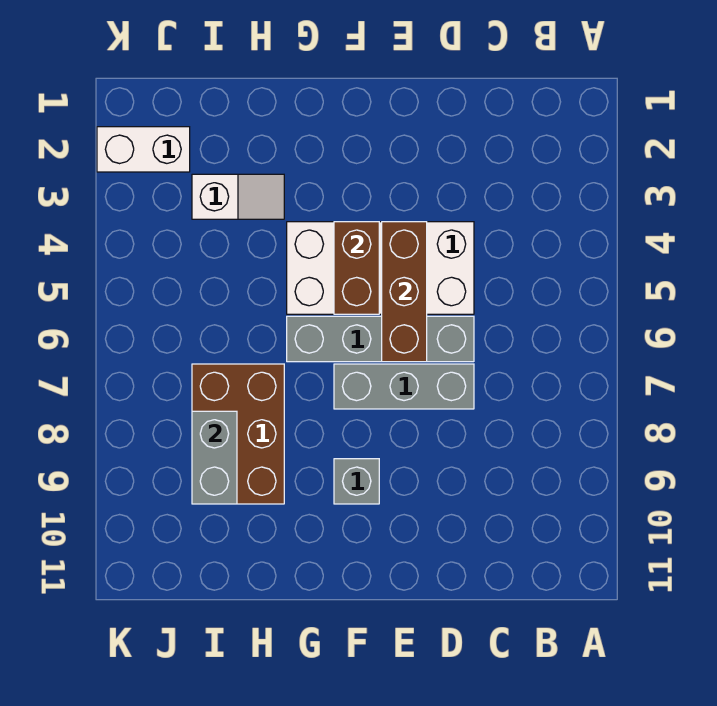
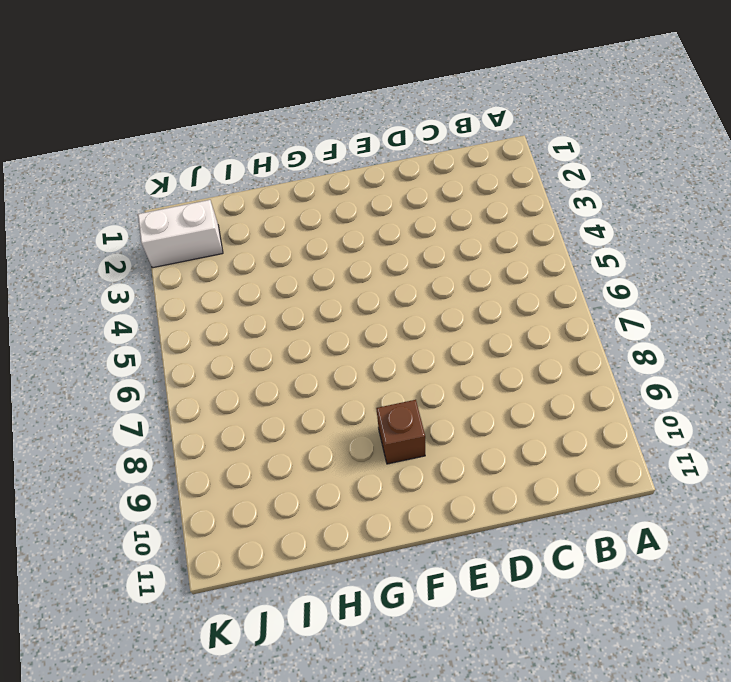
brown brick F9 level 1 -> grey brick F9 level 1
none -> white brick D4:G5 level 1
none -> grey brick D6:G6 level 1

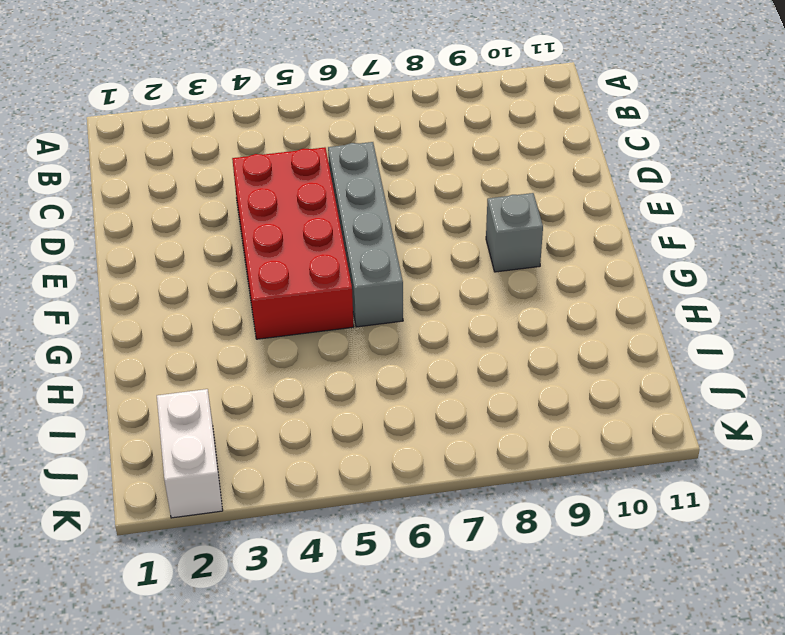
red brick D4:G5 level 1 -> white brick D4:G5 level 1
none -> grey brick D7:F7 level 1
none -> white slope H3:I3 level 1 top I

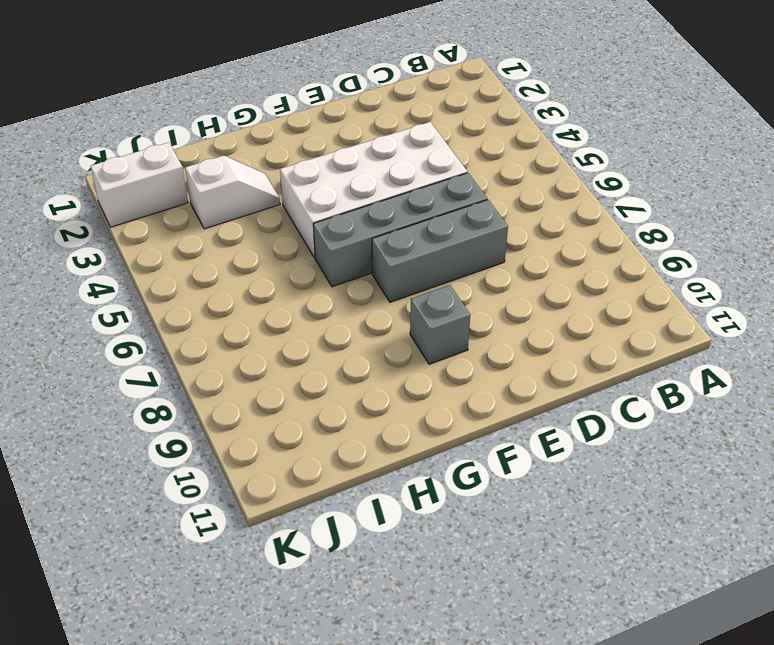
none -> brown brick H7:I9 level 1
none -> brown brick E4:E6 level 2

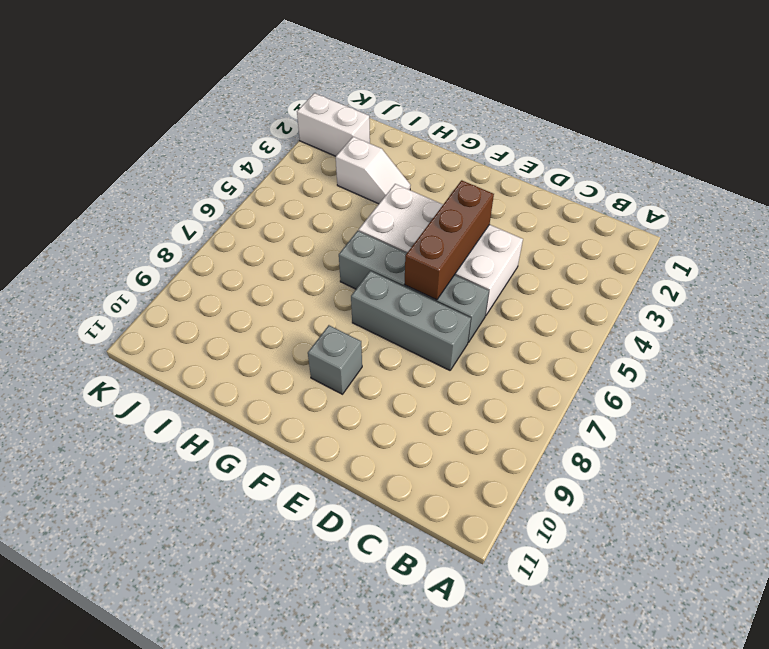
none -> brown brick H7:I9 level 1
none -> brown brick F4:F5 level 2

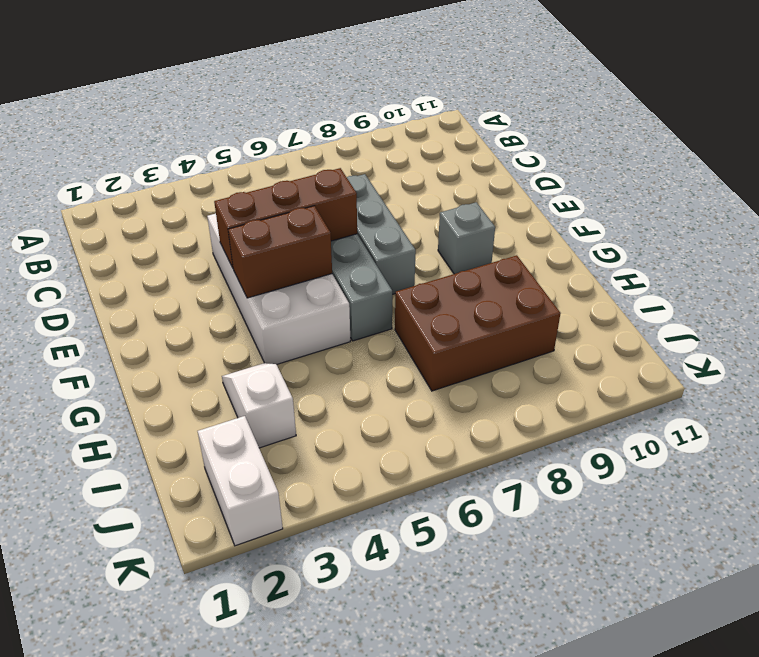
none -> grey brick I8:I9 level 2

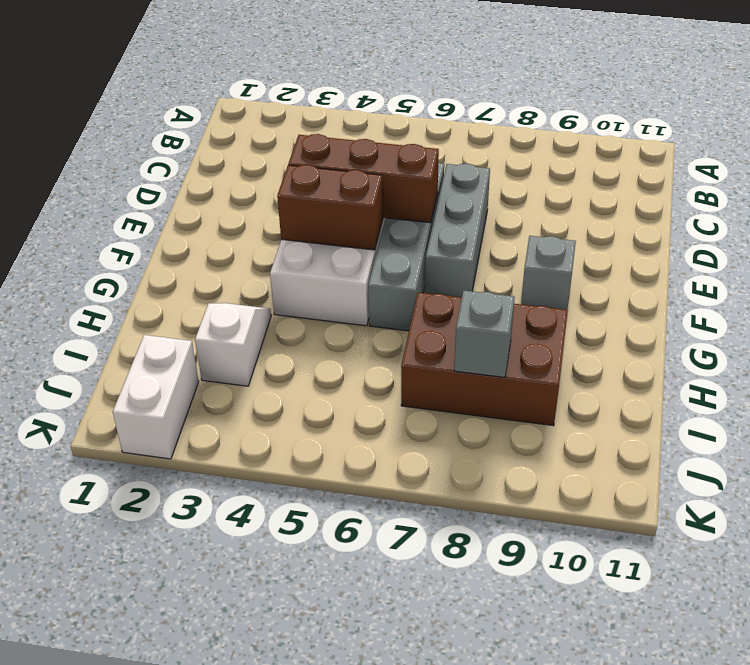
grey brick I8 level 2 -> grey brick I8:I9 level 2

